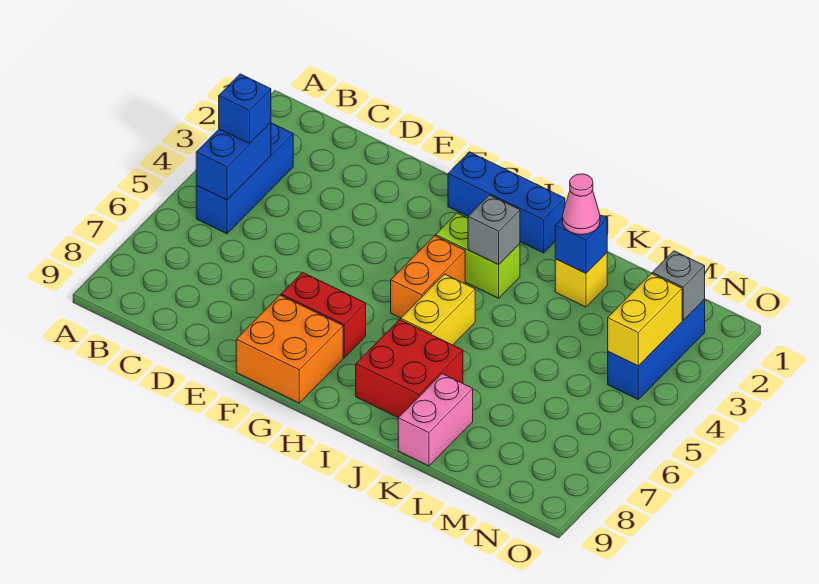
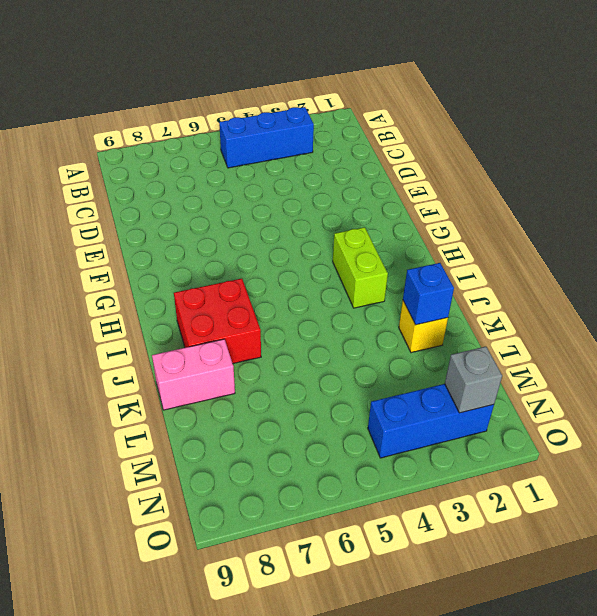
none -> red brick F7:G7 level 1
none -> orange brick F8:G9 level 1
none -> blue brick G1:I1 level 1

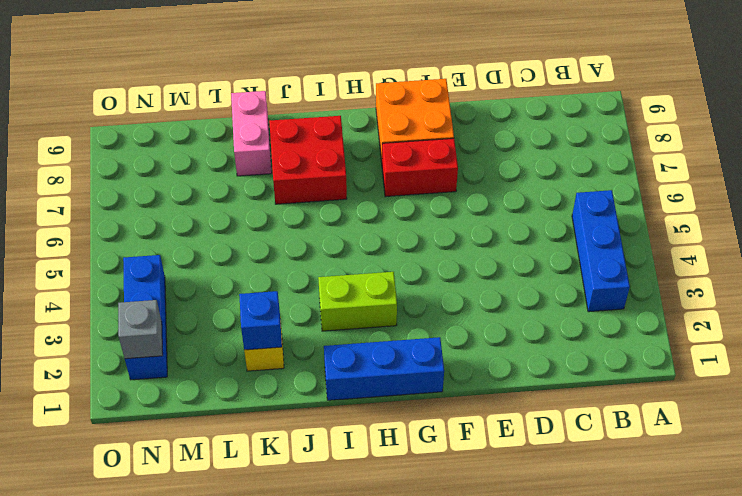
none -> orange brick H4:H5 level 1
none -> yellow brick I5:I6 level 1
none -> blue brick B4:B5 level 2

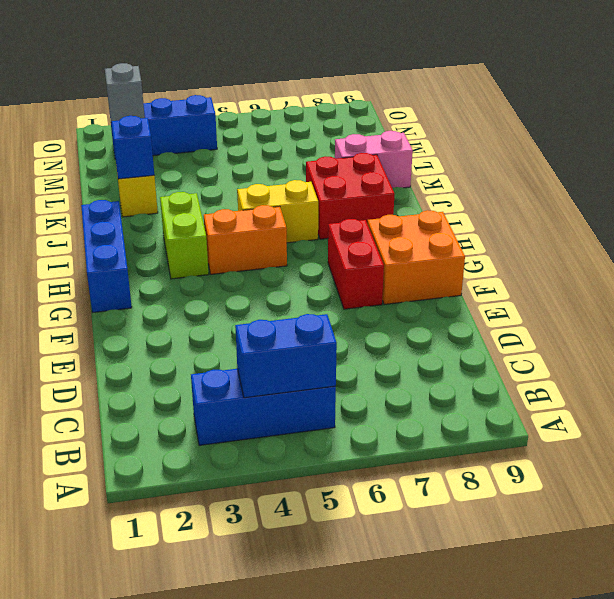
none -> grey brick I3 level 2
none -> yellow brick N3:N4 level 2
none -> blue brick B4 level 3

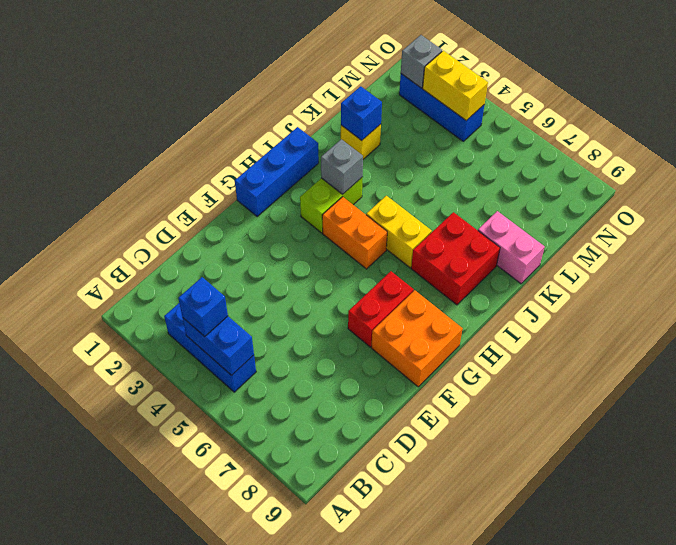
none -> pink cone K2 level 3

